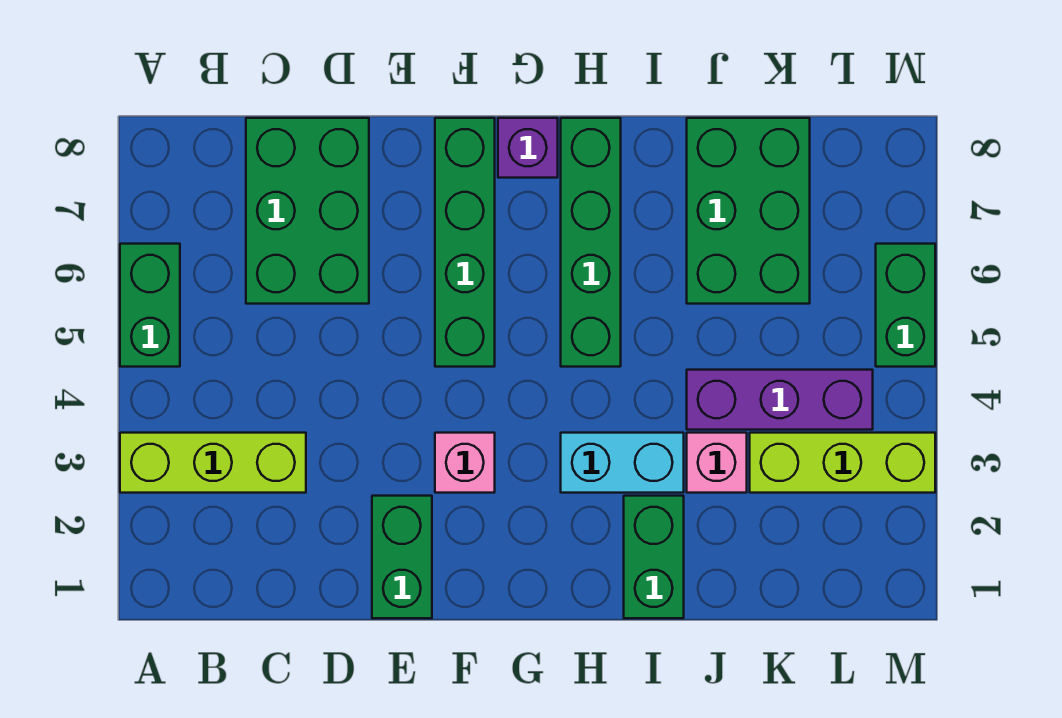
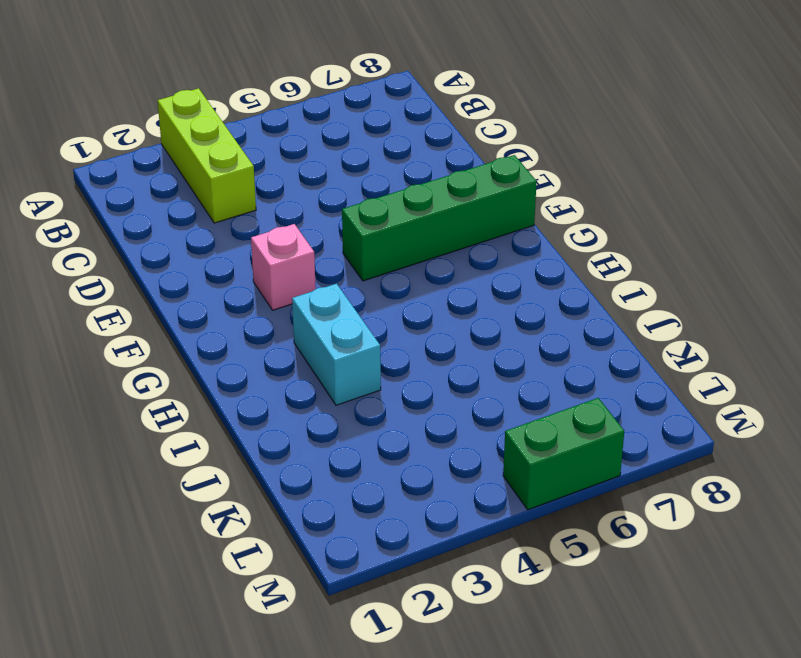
none -> green brick A5:A6 level 1
none -> green brick C6:D8 level 1
none -> green brick E1:E2 level 1

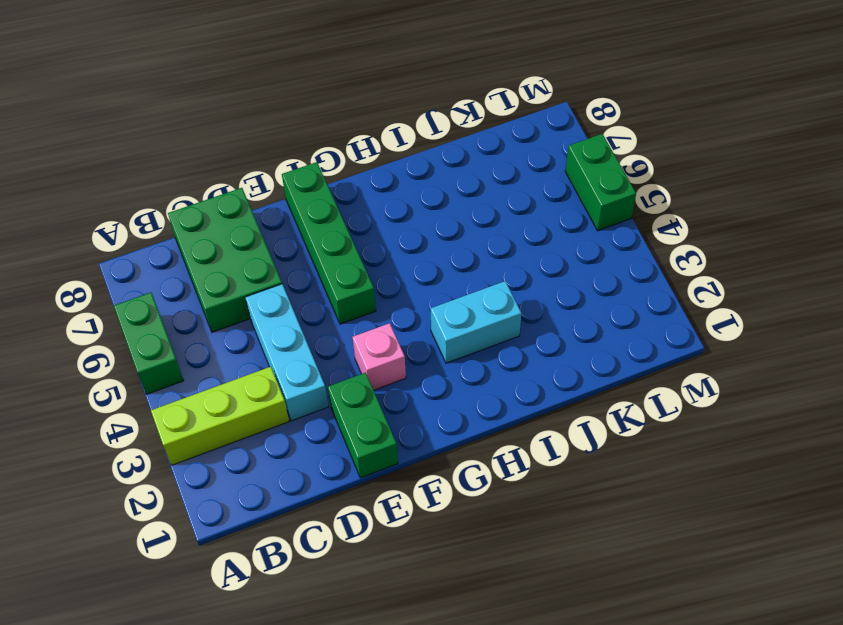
cyan brick D3:D5 level 1 -> none
none -> purple brick G8 level 1
none -> green brick H5:H8 level 1
none -> green brick I1:I2 level 1

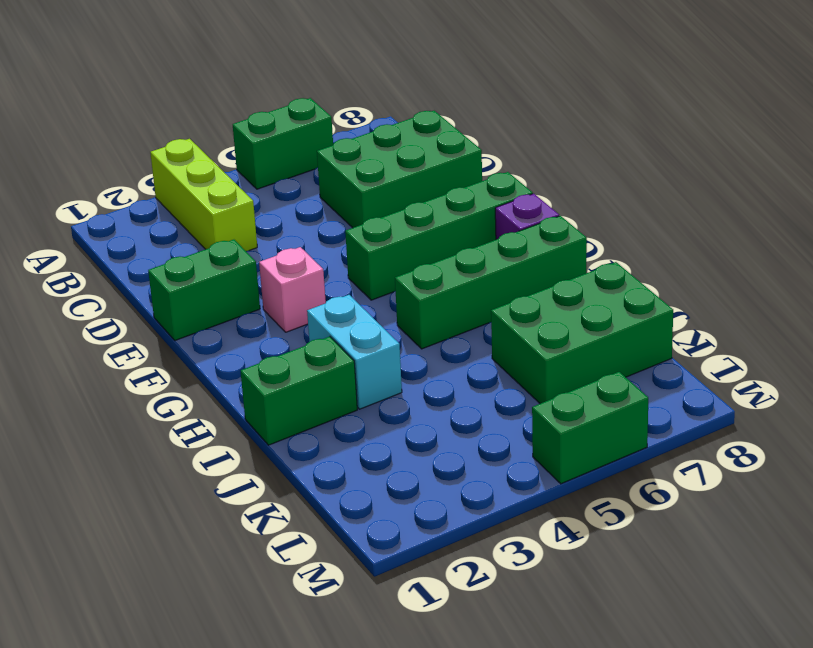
none -> pink brick J3 level 1
none -> purple brick J4:L4 level 1
none -> lime brick K3:M3 level 1

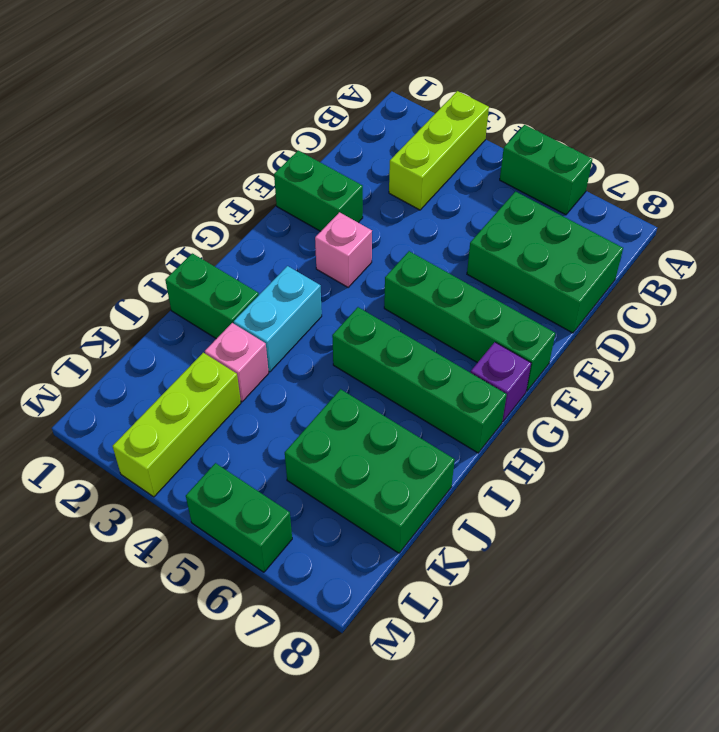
none -> purple brick J4:L4 level 1

